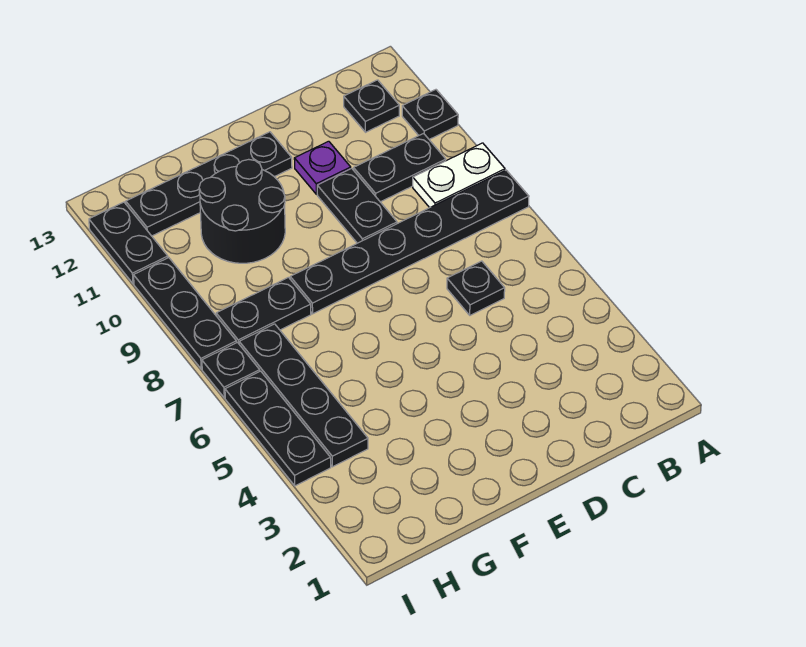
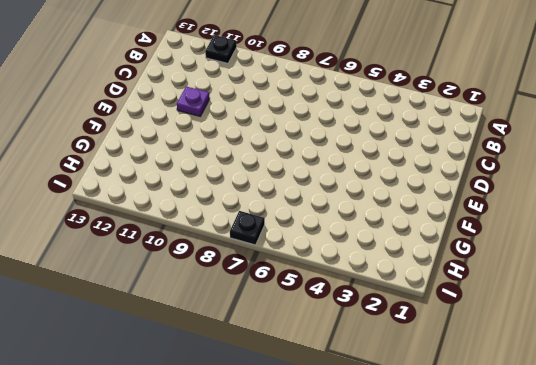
none -> black plate A8:F8 level 1
none -> white plate A9:B9 level 1
none -> black plate B10:C10 level 1

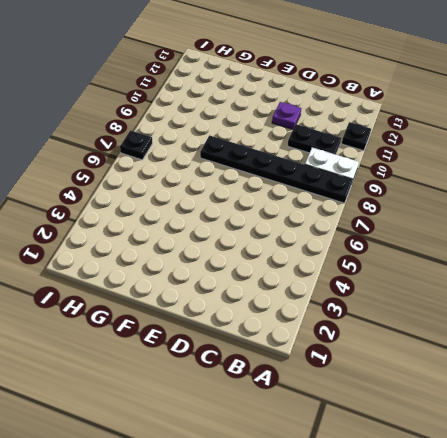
none -> black plate B12 level 1
none -> black plate C6 level 1
none -> black plate D9:D10 level 1

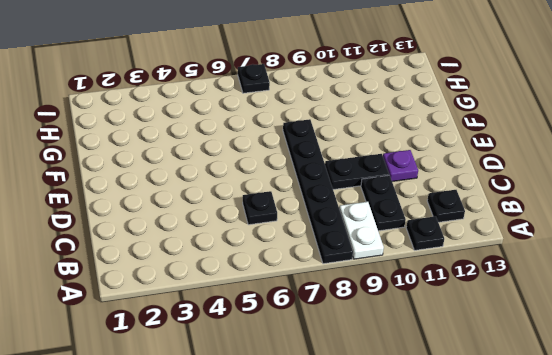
none -> black plate E12:H12 level 1
none -> black round brick F10:G11 level 1
none -> black plate G8:H8 level 1

